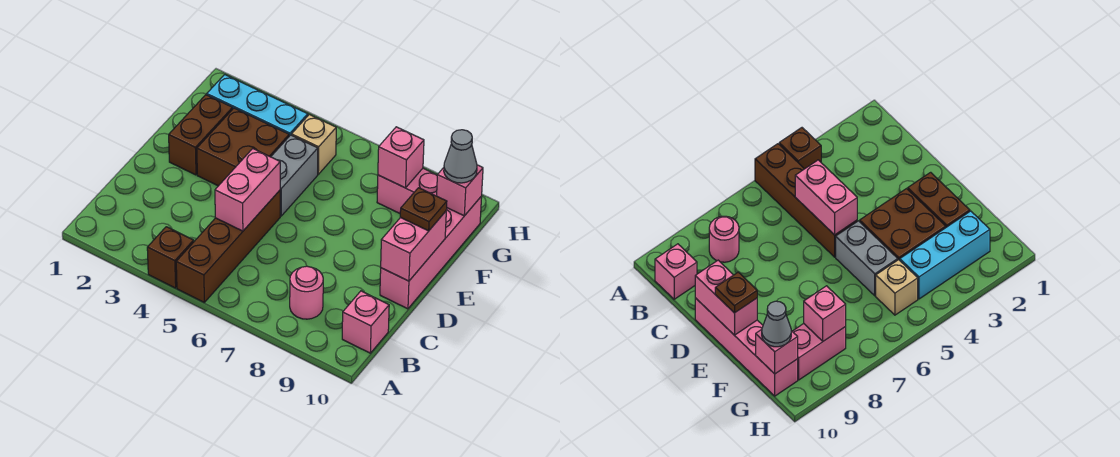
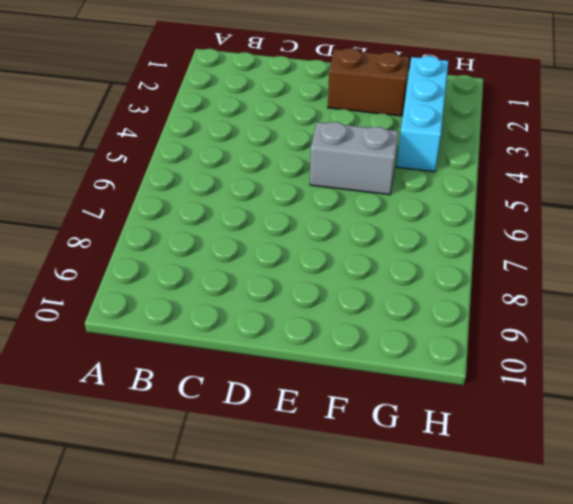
none -> brown brick A4 level 1
none -> brown brick A5:D5 level 1
none -> pink round brick B8 level 1

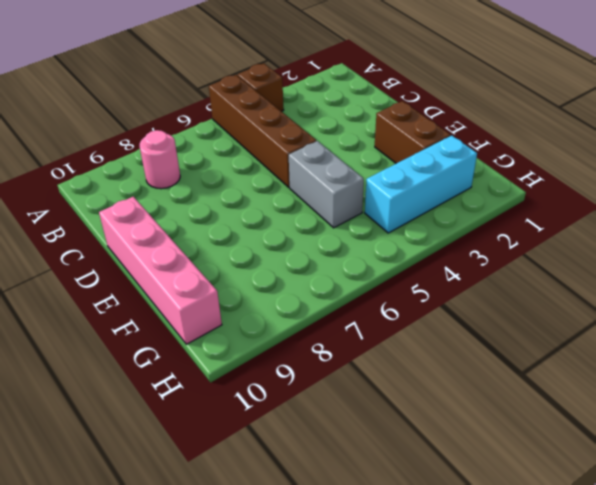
none -> pink brick B10 level 1
none -> brown brick E3:F4 level 1
none -> tan brick G5 level 1

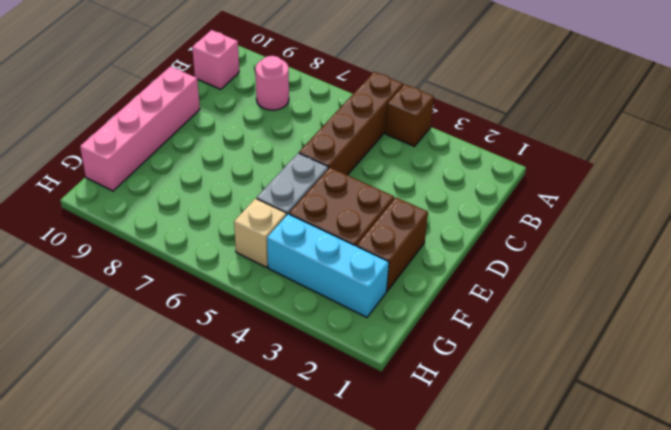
none -> pink brick G8:G9 level 1
none -> pink brick C5:D5 level 2
none -> pink brick D10:E10 level 2

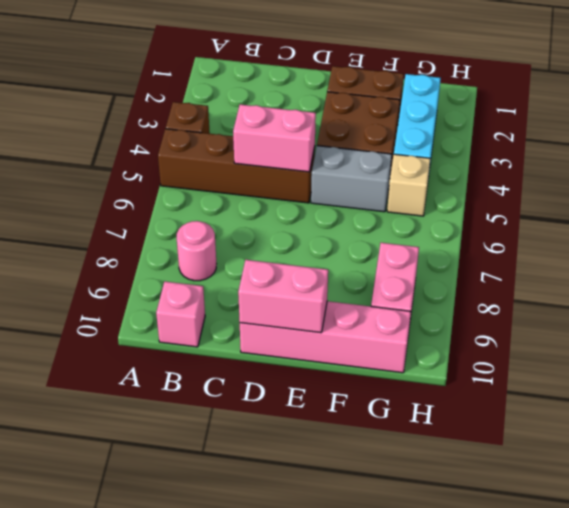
none -> pink brick G8 level 2
none -> pink brick G10 level 2
none -> brown plate E10 level 3

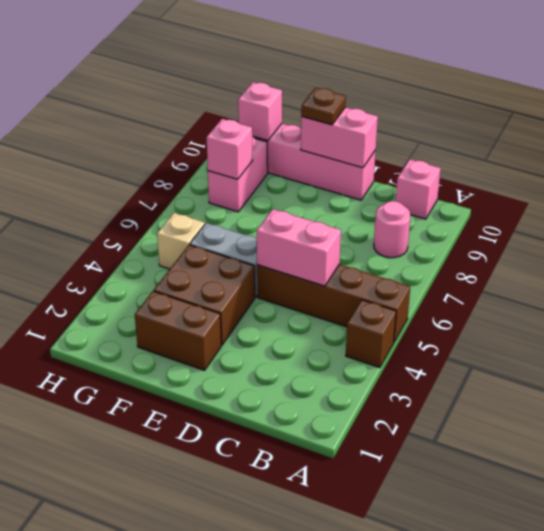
none -> cyan brick G2:G4 level 1
none -> grey cone G10 level 3

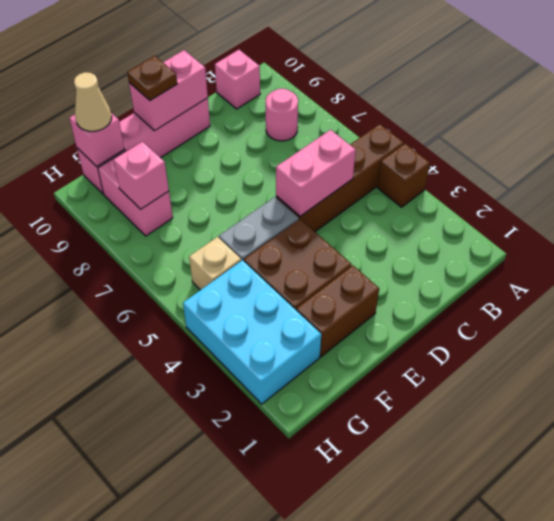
cyan brick G2:H4 level 1 -> cyan brick G2:G4 level 1
tan cone G10 level 3 -> grey cone G10 level 3

